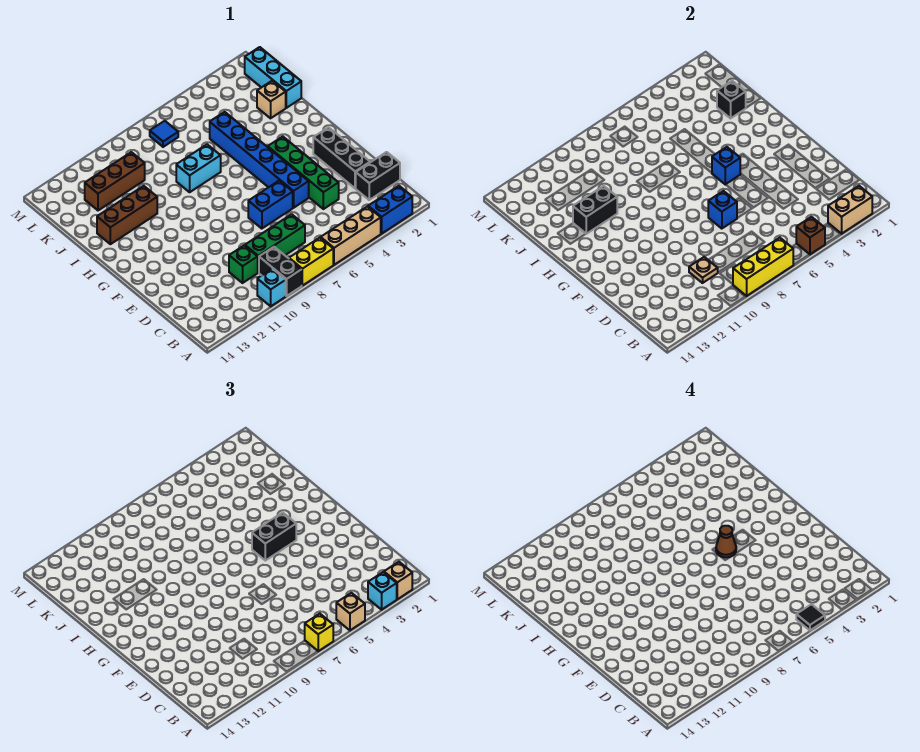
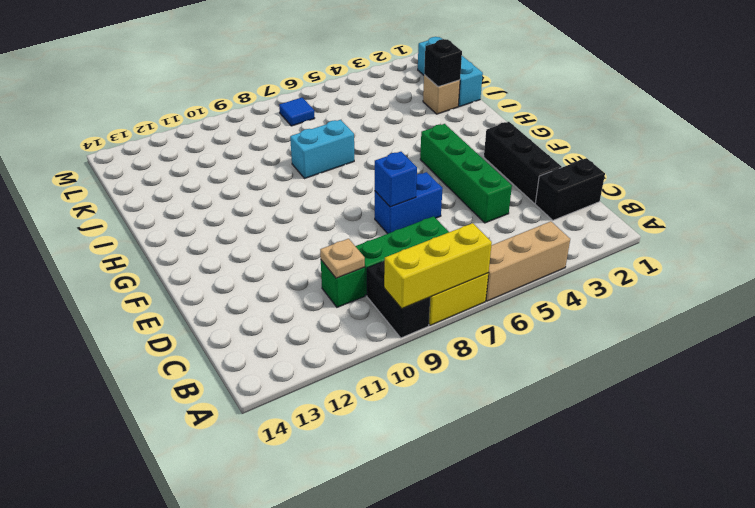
none -> blue brick A2:A3 level 1
none -> cyan brick A10 level 1
none -> blue brick E5:J5 level 1
none -> brown brick I11:I13 level 1

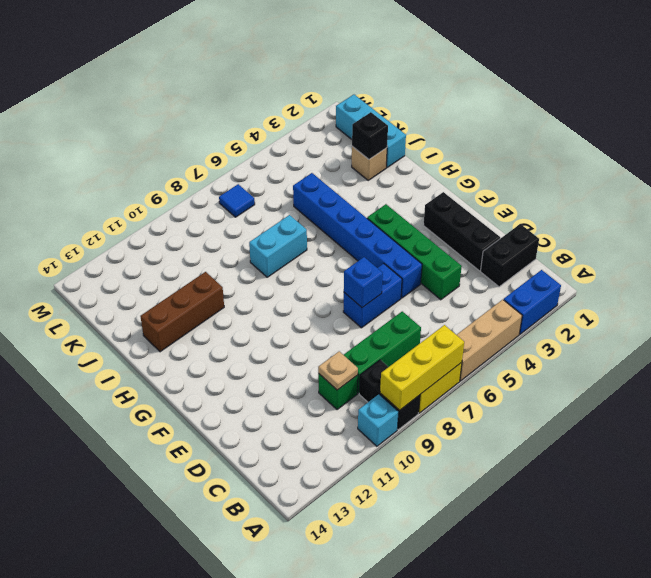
none -> brown brick K10:K12 level 1
none -> tan brick A2:A3 level 2
none -> brown brick A5 level 2
none -> blue brick G5 level 2

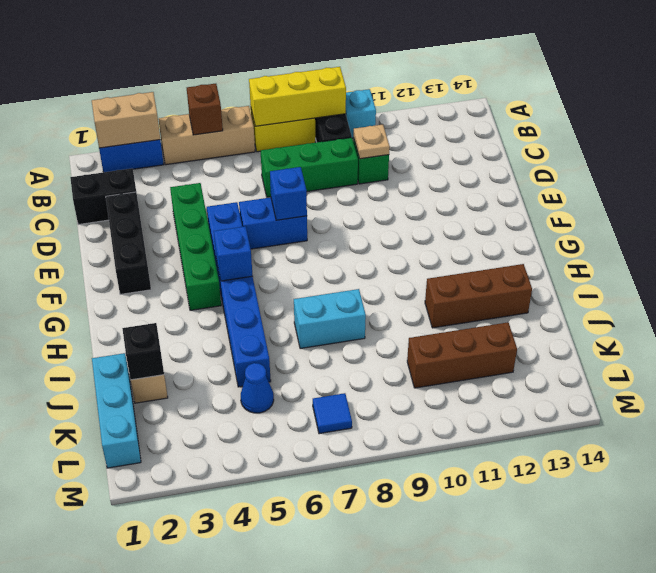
blue cone K5 level 1 -> none
none -> black brick I11:I12 level 2
none -> tan brick A2 level 3
none -> cyan brick A3 level 3
none -> tan brick A5 level 3

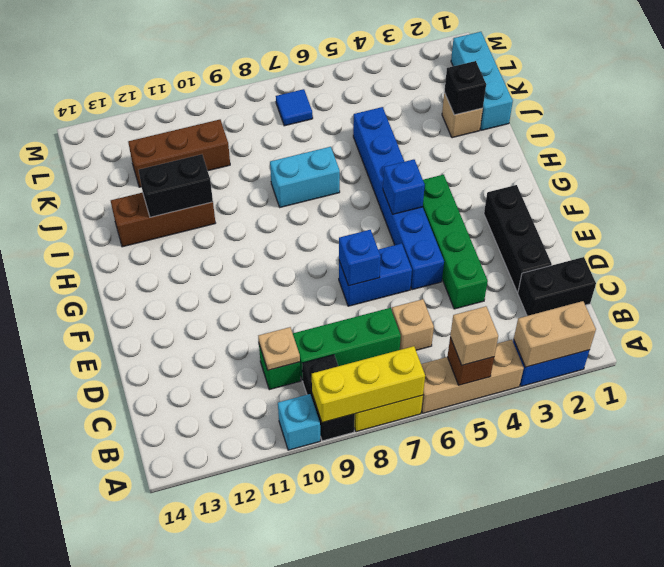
tan brick C6 level 1 -> tan brick A2 level 3
none -> cyan brick A3 level 3
none -> yellow brick A7 level 3
none -> black brick G4:G5 level 3
none -> black tile A5 level 4

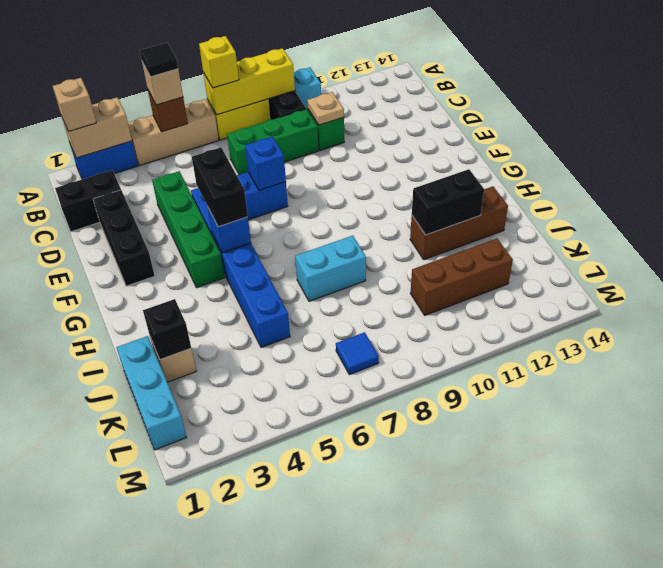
black brick F5:G5 level 3 -> black brick G4:G5 level 3
none -> cyan brick A3 level 3
none -> brown cone G5 level 4

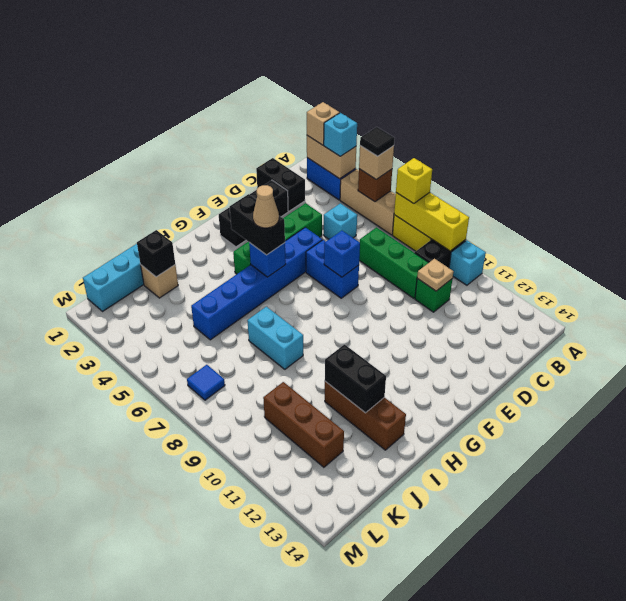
cyan brick C5 level 1 -> none
tan cone G5 level 4 -> brown cone G5 level 4

